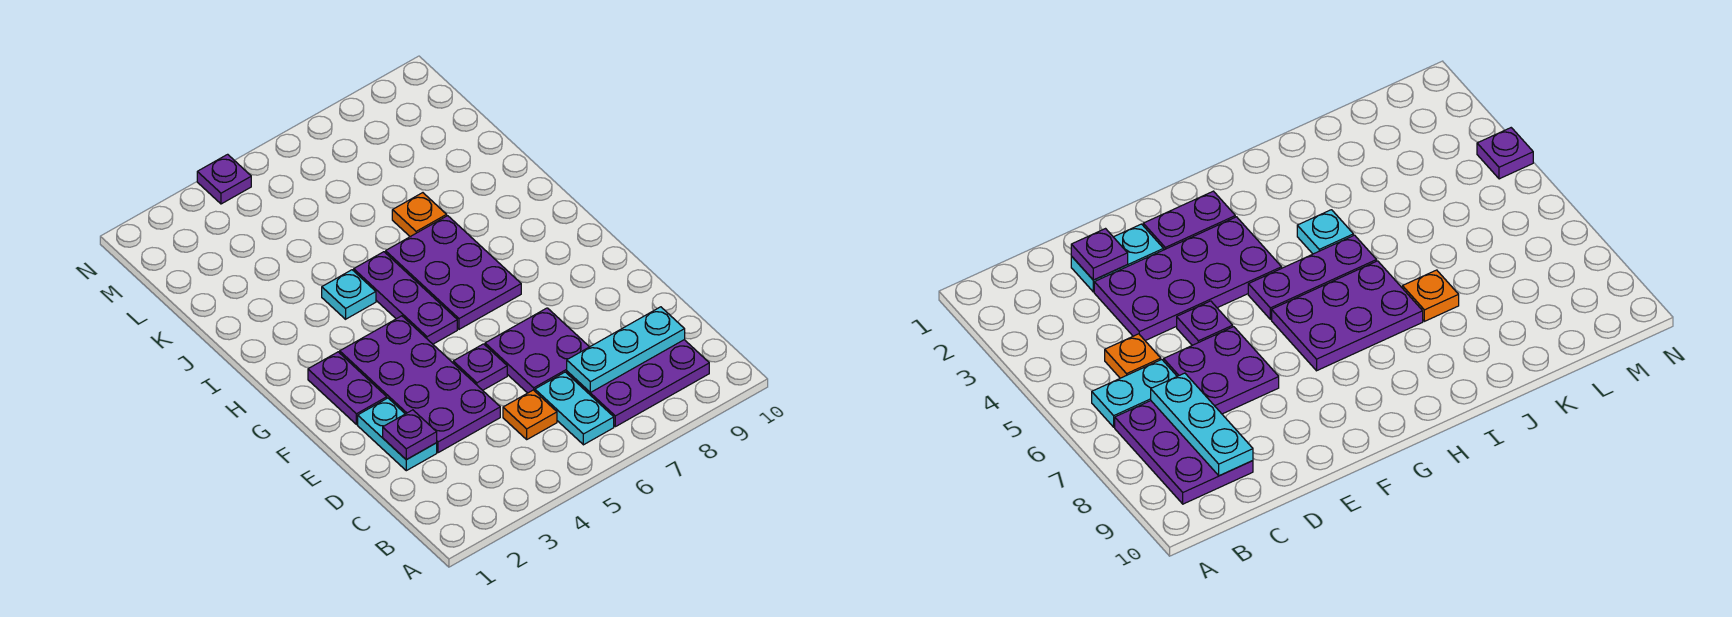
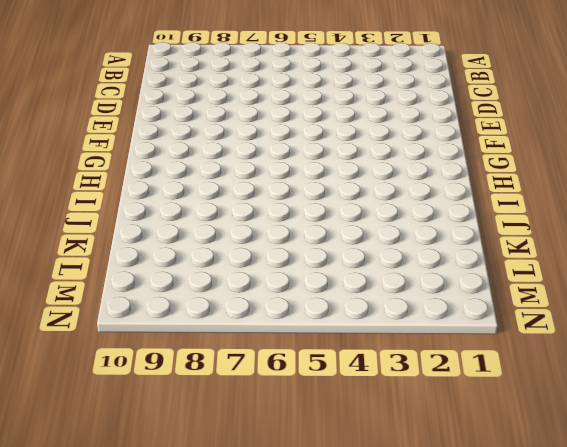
none -> cyan plate B6:C6 level 1
none -> purple plate B7:C9 level 1
none -> orange plate C5 level 1

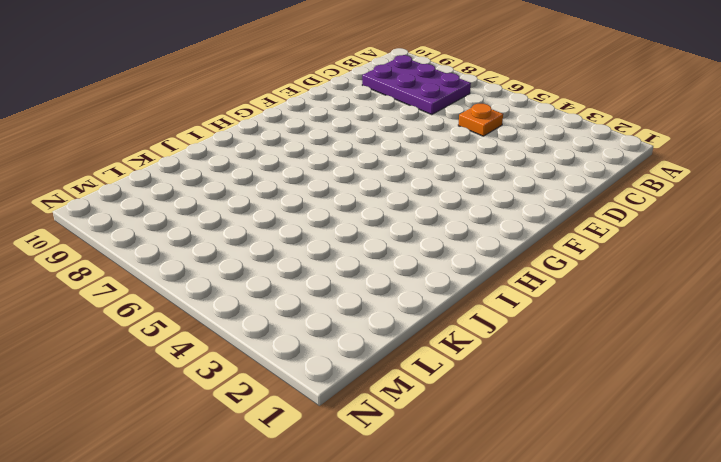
none -> cyan plate B6:C6 level 1
none -> cyan plate D2:E2 level 1
none -> purple plate D3:G4 level 1

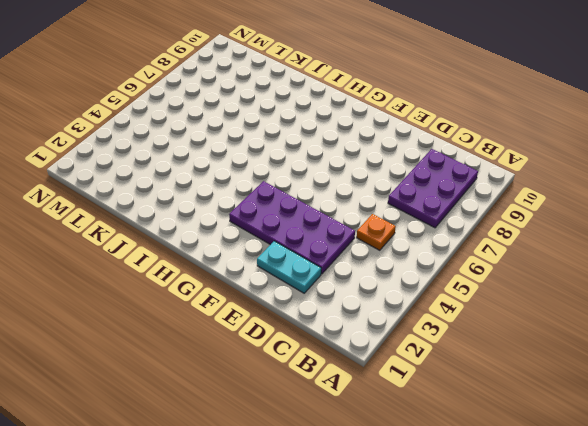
none -> cyan plate B6:C6 level 1
none -> purple plate D6:E7 level 1
none -> purple plate E5 level 1

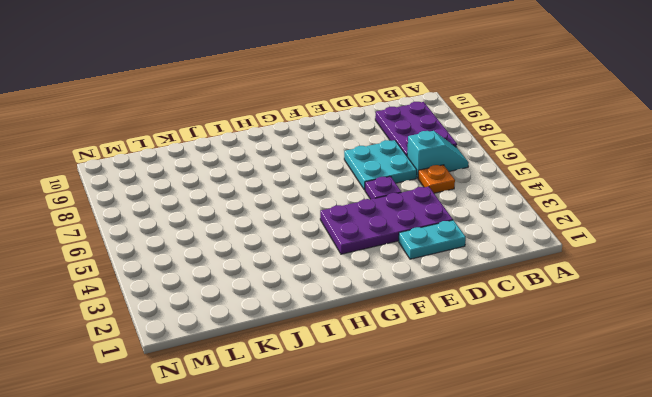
cyan slope B6:C6 level 1 top C -> cyan plate B6:C6 level 1
cyan plate D6:E7 level 1 -> purple plate D6:E7 level 1
none -> purple plate F2:G2 level 1
none -> purple plate G5:I5 level 1
none -> purple plate G6:I7 level 1

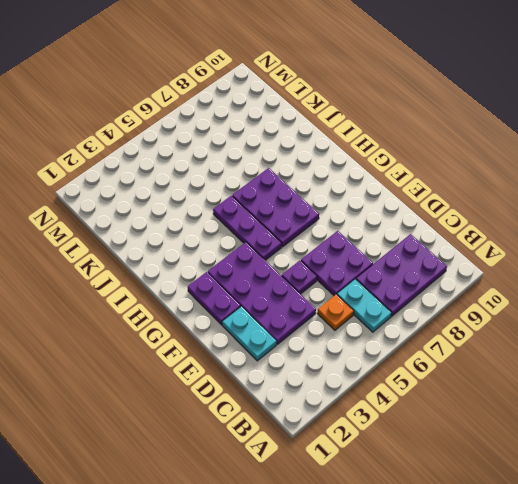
none -> cyan plate I4 level 1
none -> orange plate J7 level 1
none -> purple plate N4 level 1

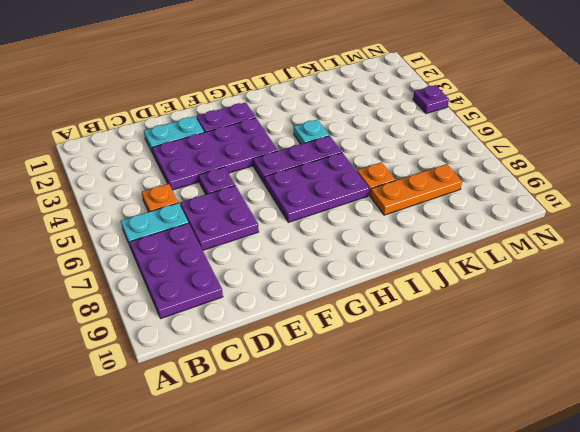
orange plate J8:L8 level 1 -> none
none -> cyan plate C7:C9 level 2
none -> purple plate D2 level 2

